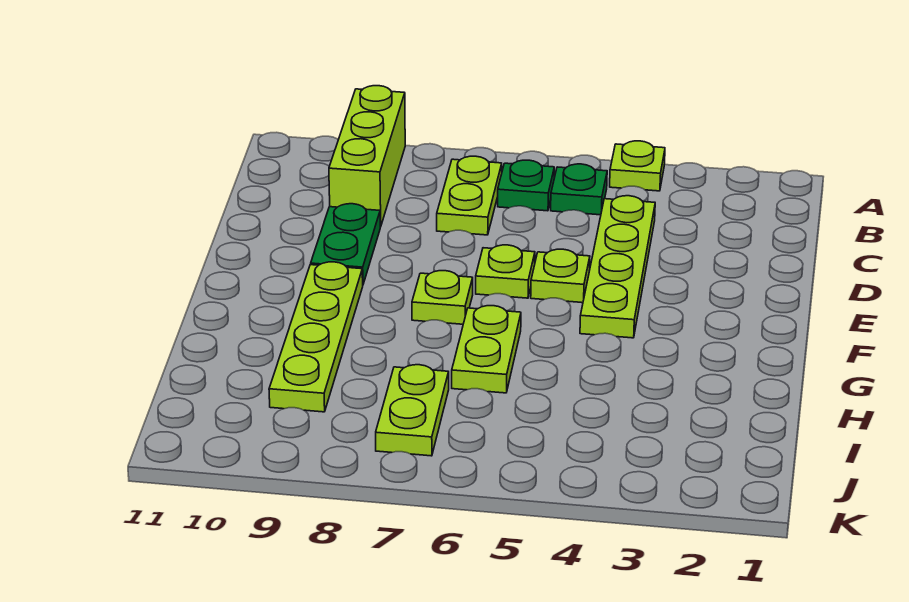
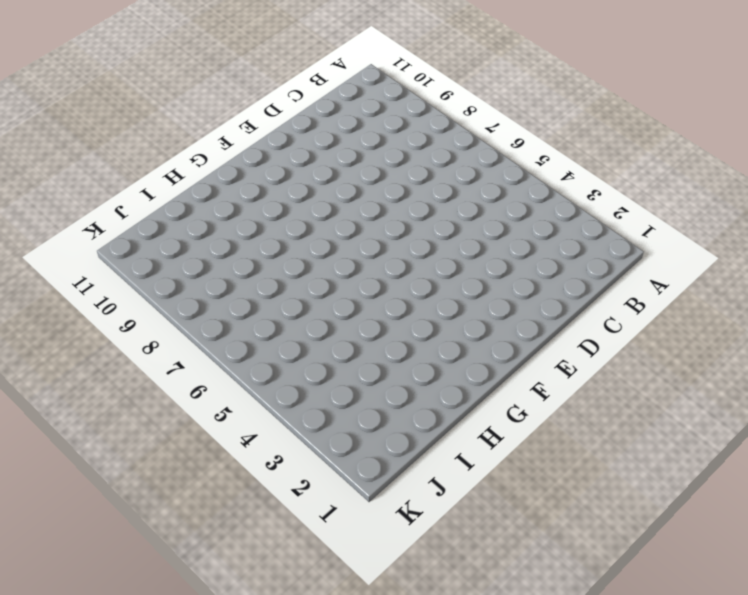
none -> lime plate A4 level 1
none -> lime brick A9:C9 level 1
none -> green plate B5 level 1

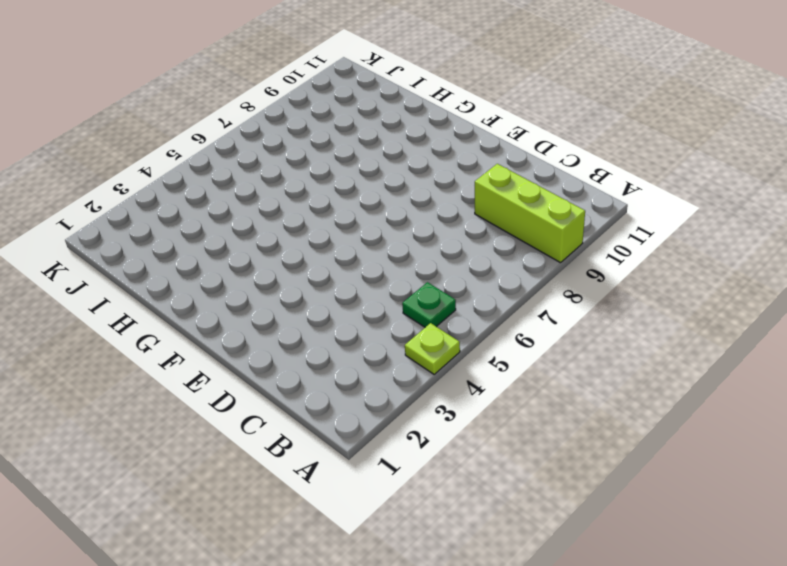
none -> green plate B6 level 1
none -> lime plate B7:C7 level 1
none -> lime plate C4:F4 level 1

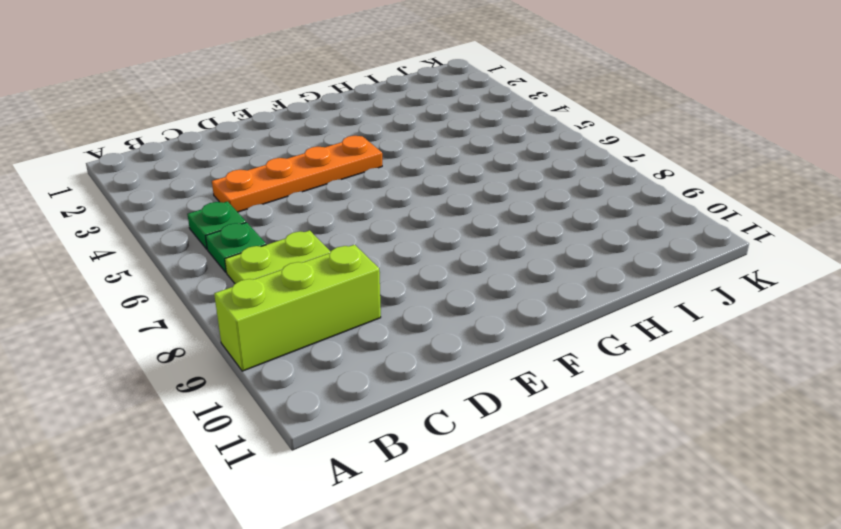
orange plate C4:F4 level 1 -> lime plate C4:F4 level 1
none -> lime plate A4 level 1
none -> green plate D9:E9 level 1
none -> lime plate E5 level 1

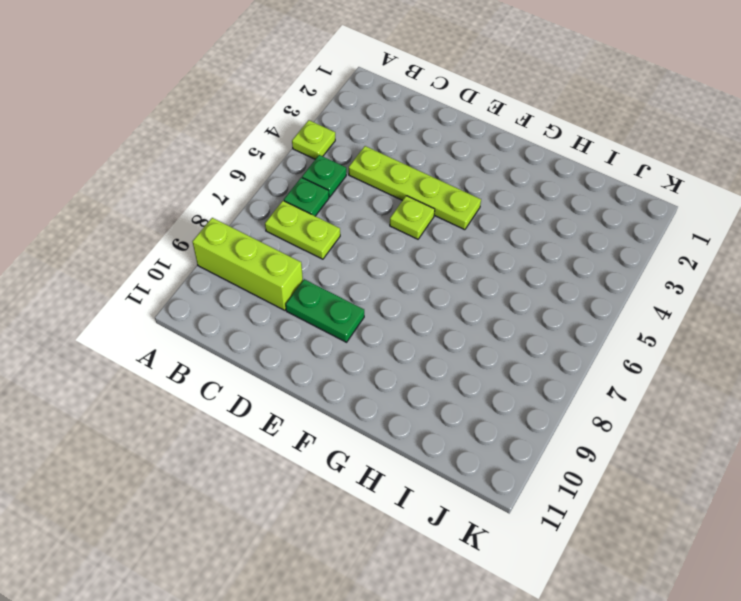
none -> lime plate E6 level 1
none -> lime plate F7 level 1
none -> lime plate F9:I9 level 1

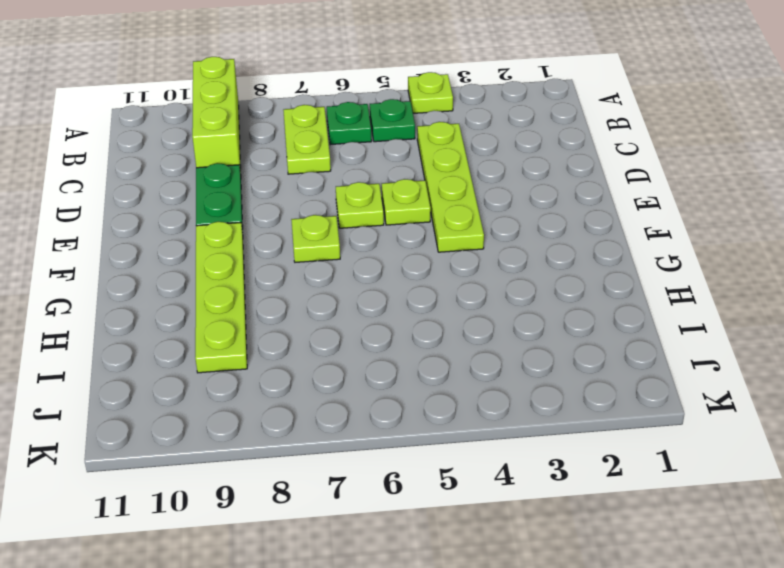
none -> lime plate G6:H6 level 1
none -> lime plate I7:J7 level 1

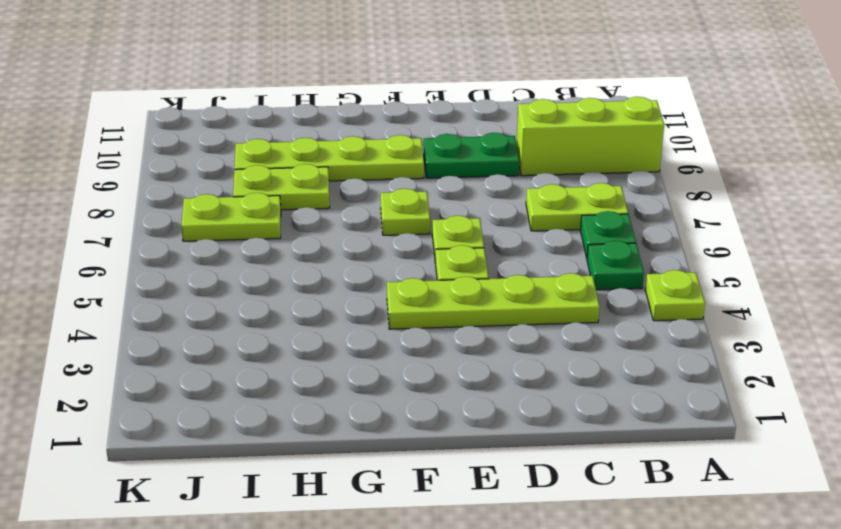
lime plate H8:I8 level 1 -> lime plate G6:H6 level 1

